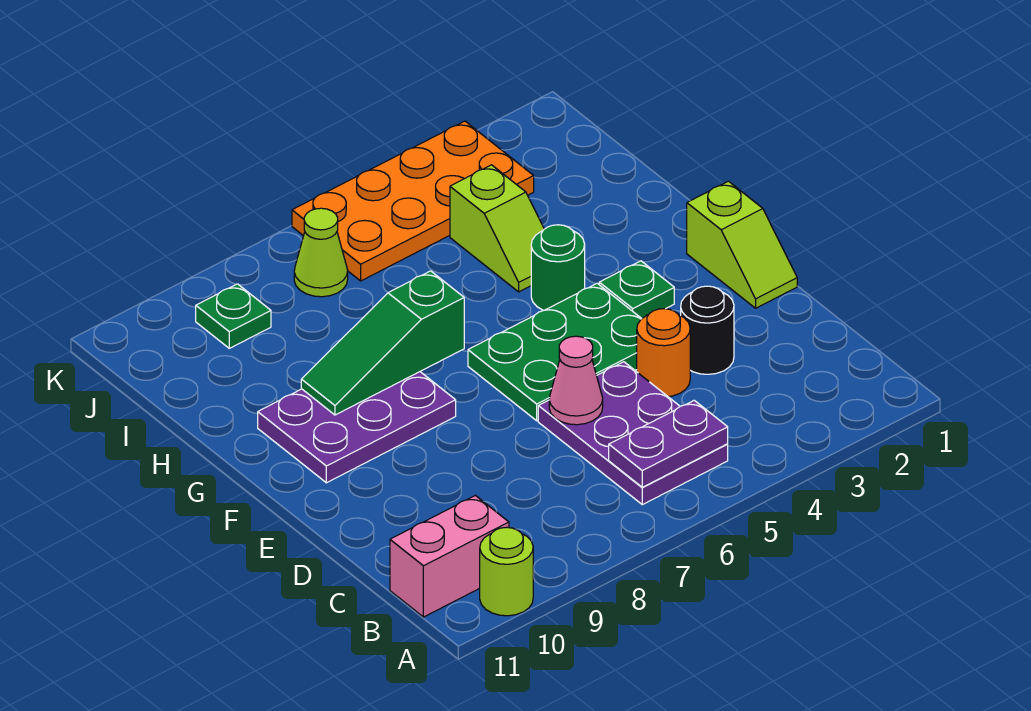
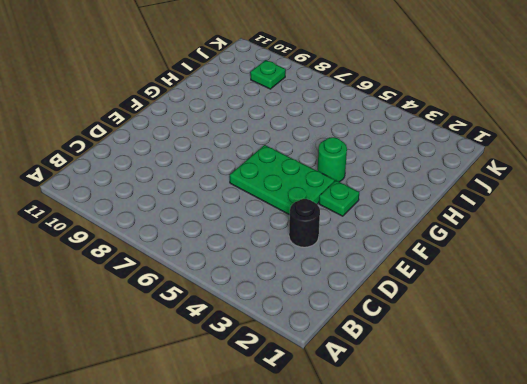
none -> lime round brick A10 level 1
none -> purple plate B5:D6 level 1
none -> pink brick B10:B11 level 1

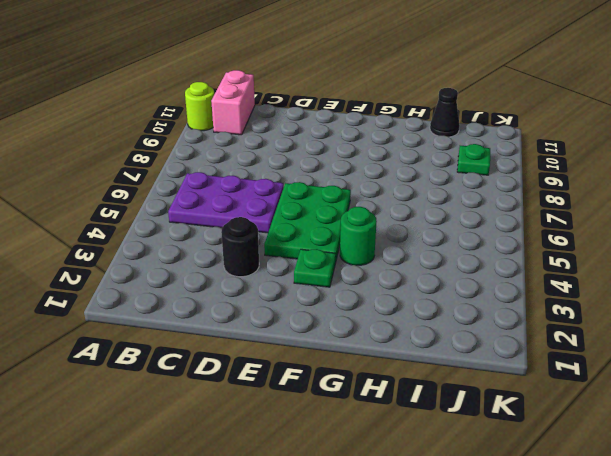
black cone I11 level 1 -> none
none -> orange round brick D4 level 1
none -> lime slope E1:F1 level 1 top F
none -> purple plate F8:G10 level 1

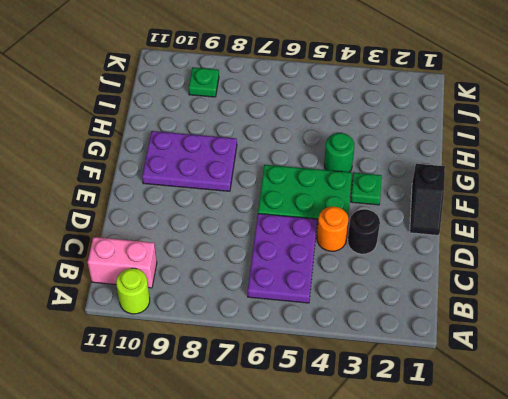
black slope E1:F1 level 1 top F -> lime slope E1:F1 level 1 top F
none -> lime slope H4:I4 level 1 top I
none -> orange plate J3:K6 level 1
none -> lime cone J7 level 1

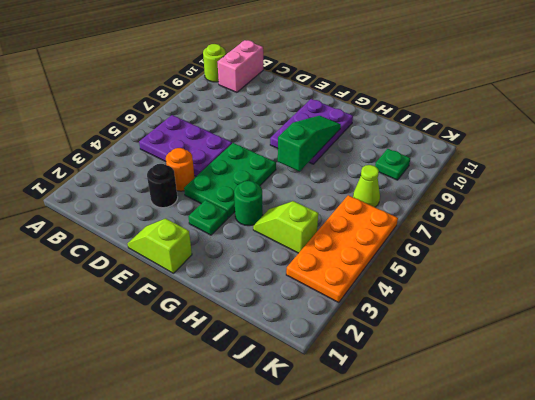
none -> purple plate B5:B6 level 2
none -> pink cone D6 level 2

